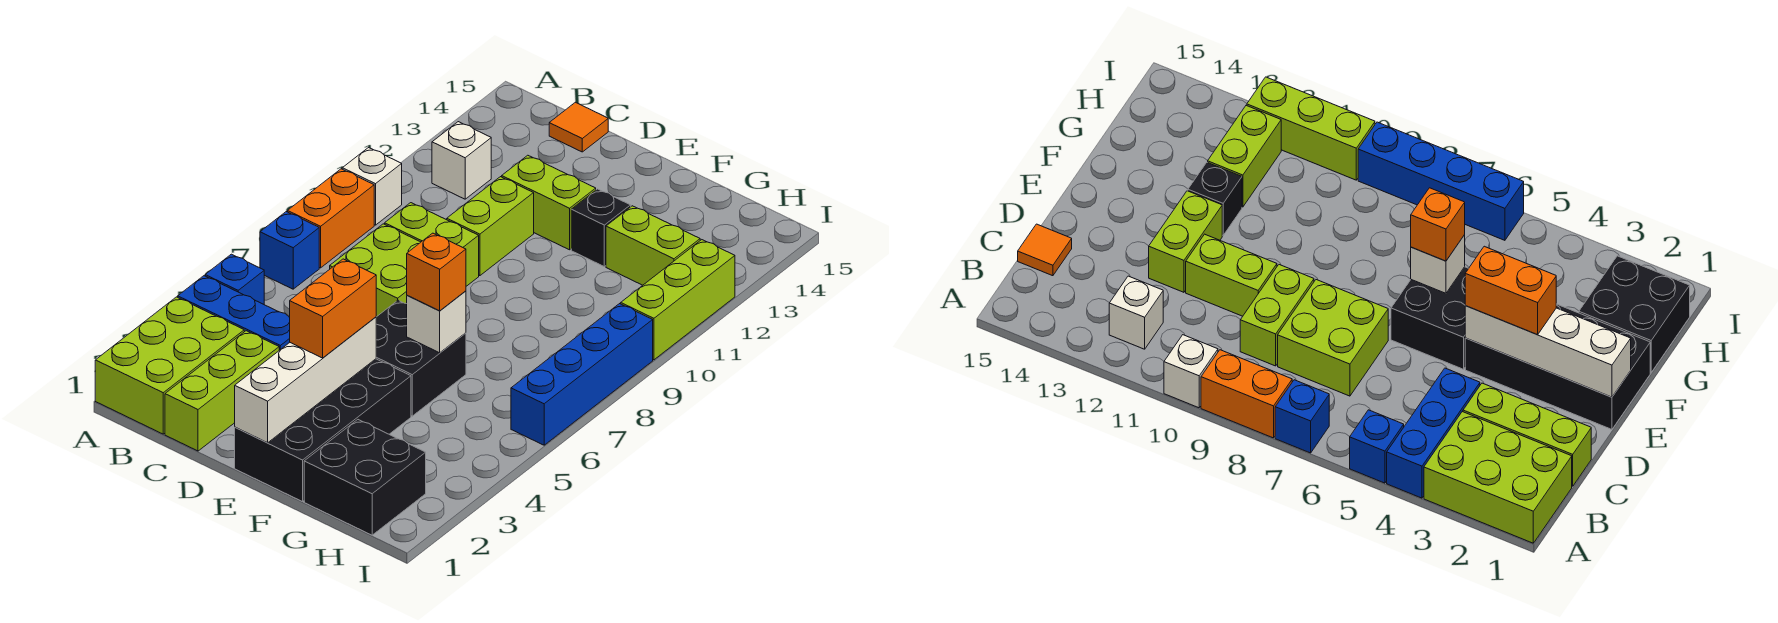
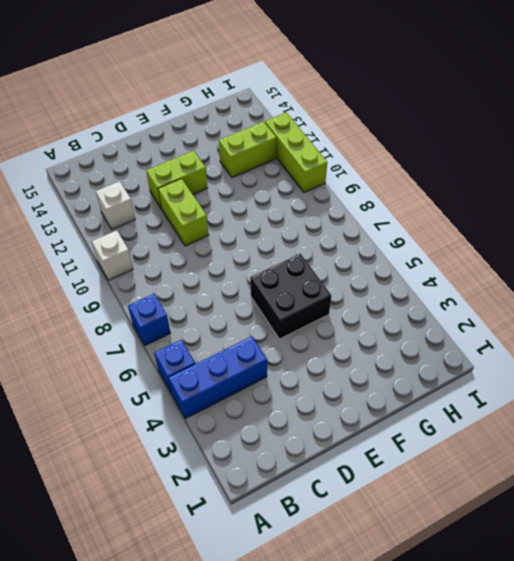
none -> lime brick A1:B3 level 1
none -> orange brick A8:A9 level 1
none -> lime brick C1:C3 level 1

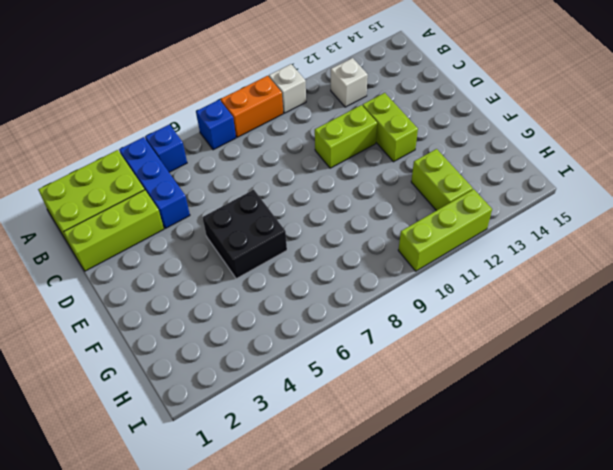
none -> lime brick C7:D8 level 1
none -> lime brick C9:D9 level 1
none -> orange tile C15 level 1

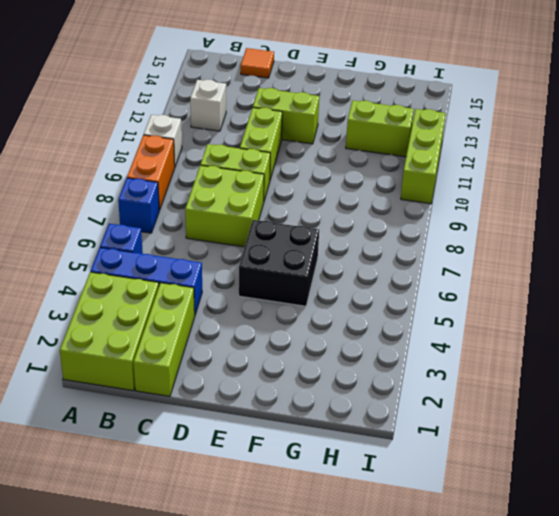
none -> black brick E1:F4 level 1
none -> black brick F12 level 1
none -> black brick G1:H2 level 1

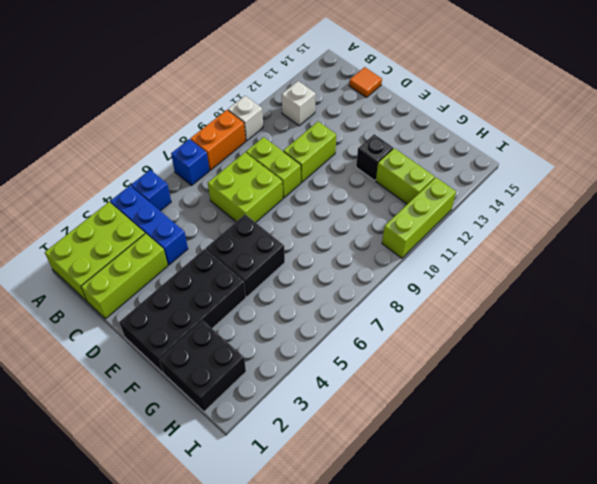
none -> lime brick D12:E12 level 1
none -> blue brick I6:I9 level 1
none -> white brick E1:E4 level 2

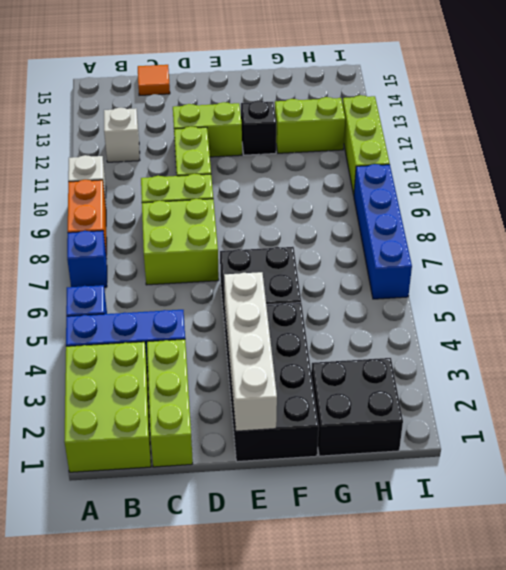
none -> white brick F6 level 2
none -> orange brick E3:E4 level 3
none -> orange brick F6 level 3

